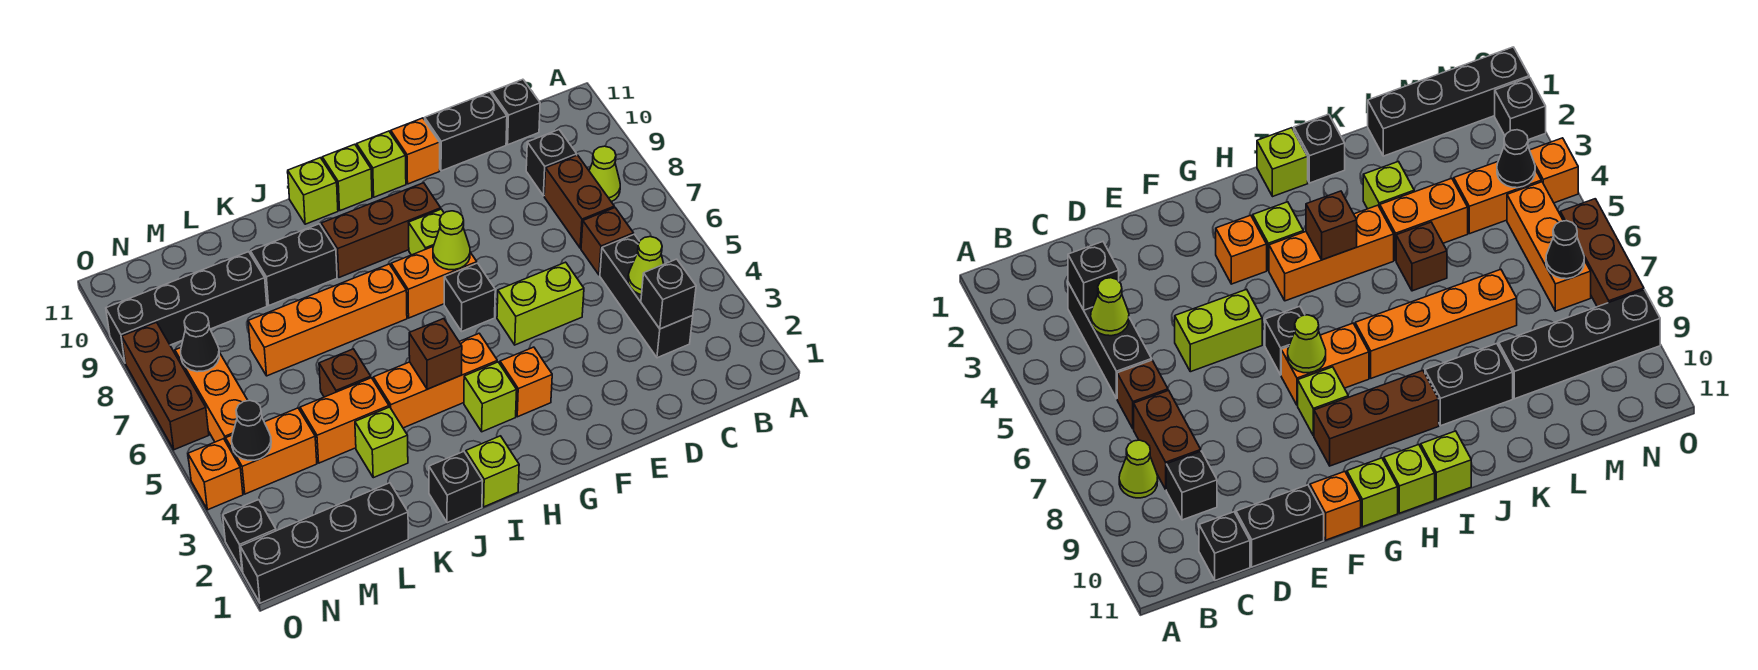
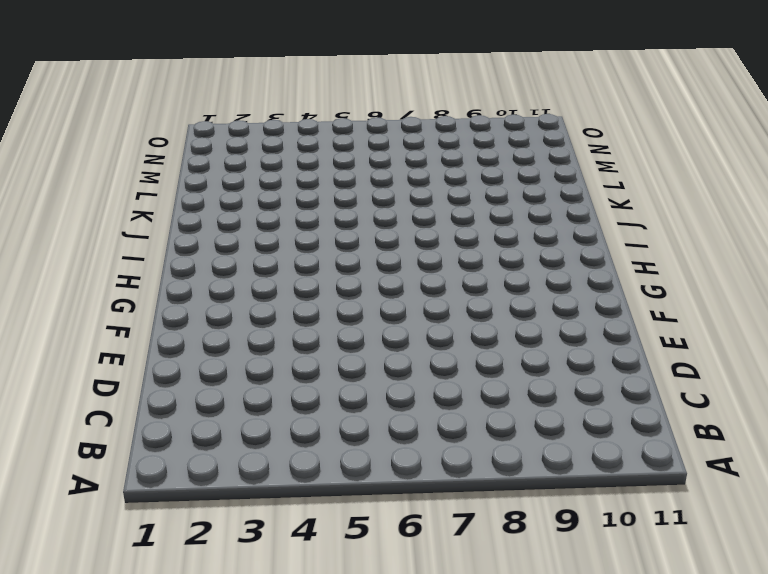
none -> lime cone B8 level 1
none -> black brick C3:C5 level 1
none -> brown brick C6 level 1
none -> brown brick C7:C8 level 1

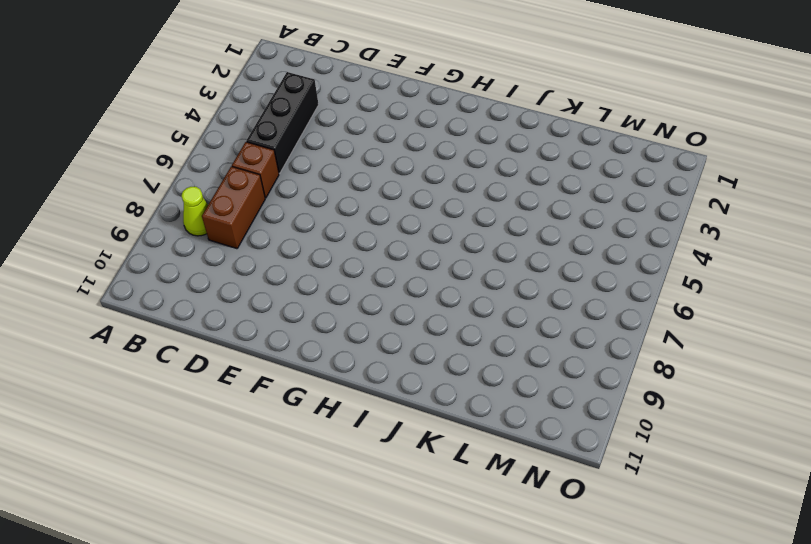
none -> black brick C9 level 1
none -> black brick C11 level 1
none -> black brick D11:E11 level 1
none -> lime brick E5:F5 level 1

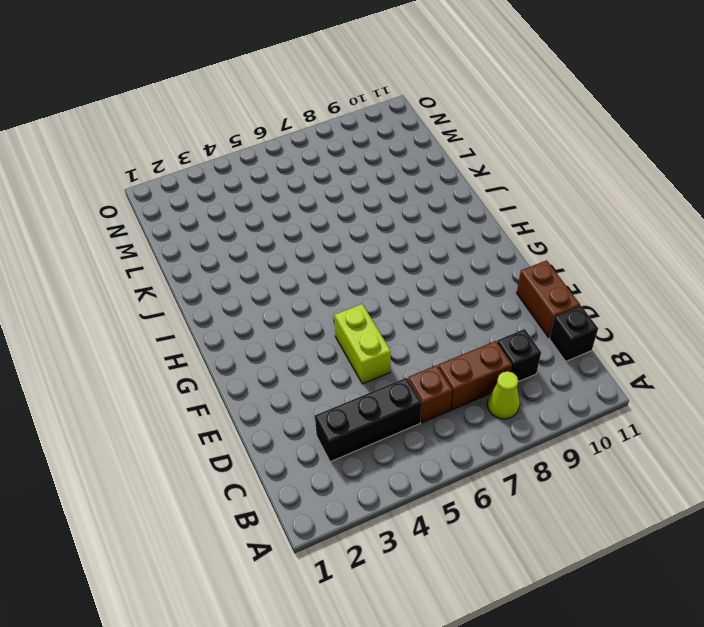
brown brick D11:E11 level 1 -> black brick D11:E11 level 1
none -> orange brick F11 level 1
none -> orange brick G3 level 1
none -> black brick G6 level 1
none -> orange brick G7:H7 level 1

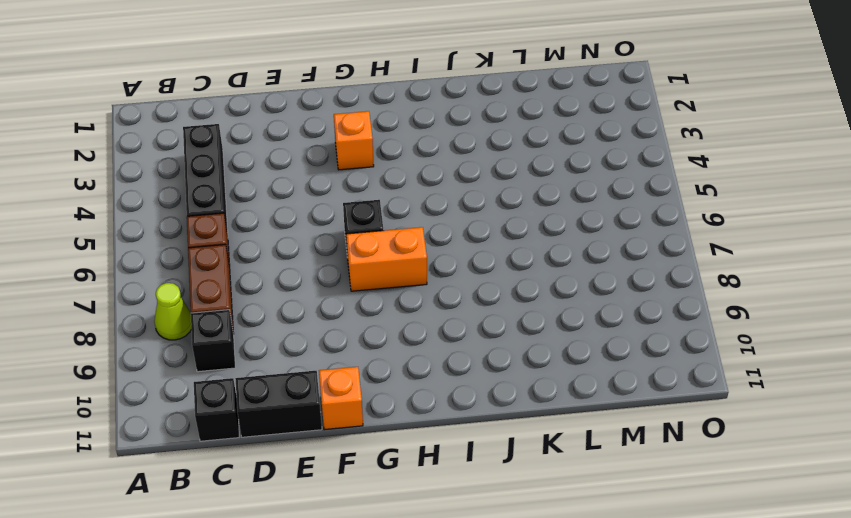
none -> lime brick E5:F5 level 1
none -> lime brick G8 level 1
none -> brown brick G9:I9 level 1
none -> lime brick G11 level 1

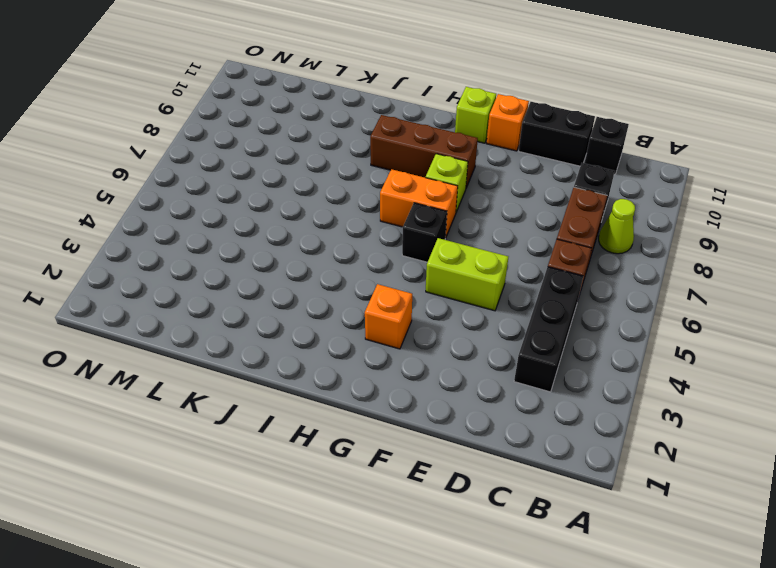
none -> lime brick H3 level 1
none -> orange brick H4:J4 level 1
none -> lime brick H11 level 1
none -> lime brick I1 level 1

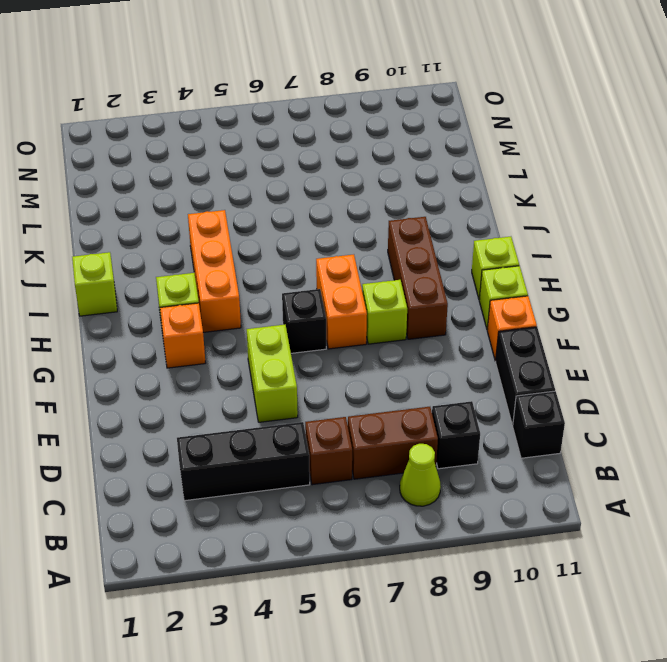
none -> orange brick I7:L7 level 1
none -> lime brick I11 level 1
none -> black brick J1 level 1
none -> black brick J9:K9 level 1

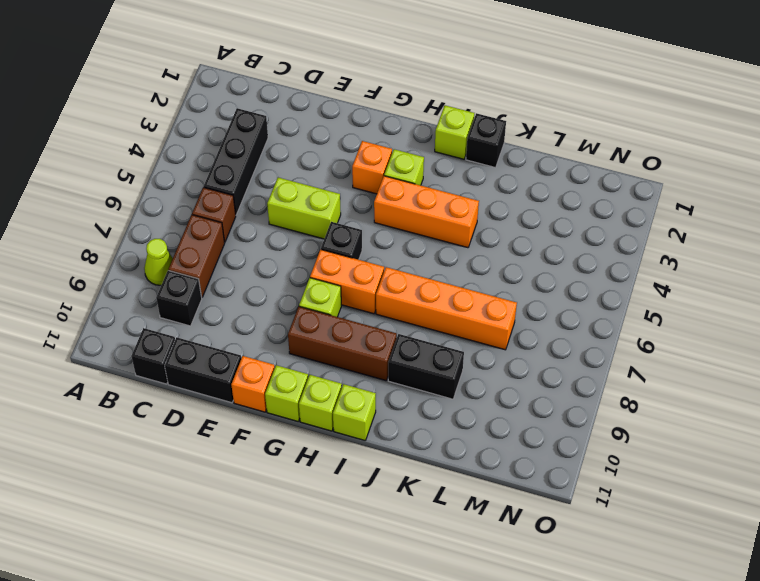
none -> lime brick K3 level 1
none -> orange brick K4:L4 level 1
none -> brown brick K5 level 1
none -> black brick L1:O1 level 1

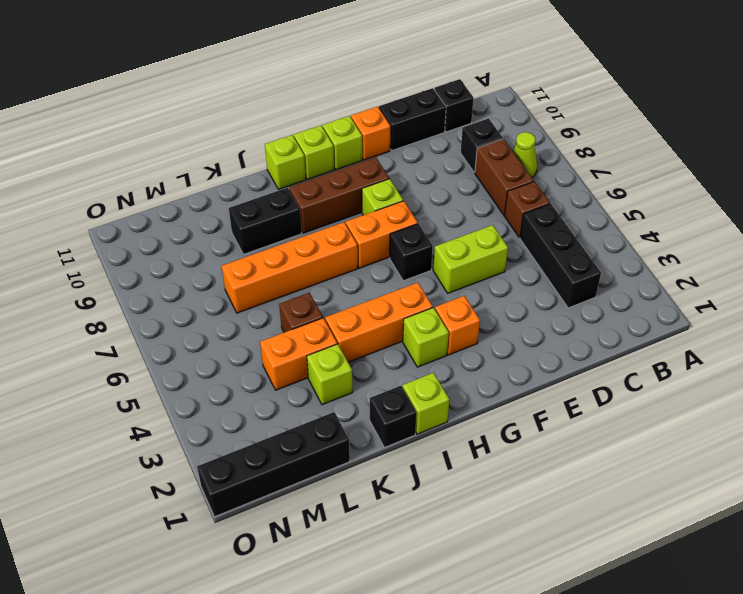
none -> black brick L9:O9 level 1
none -> orange brick M4:N4 level 1
none -> orange brick N5:N7 level 1
none -> black brick O2 level 1

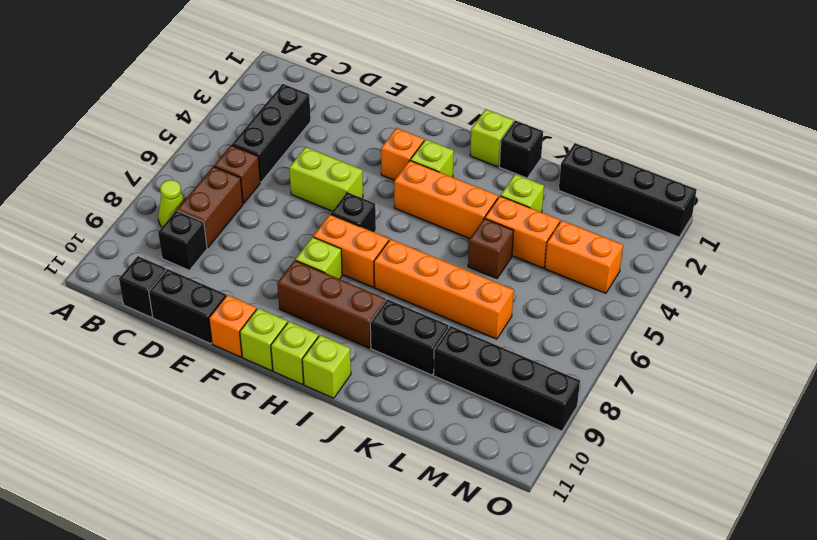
none -> orange brick N5:N7 level 1
none -> black brick O2 level 1
none -> orange brick O4 level 1
none -> brown brick O6:O8 level 1

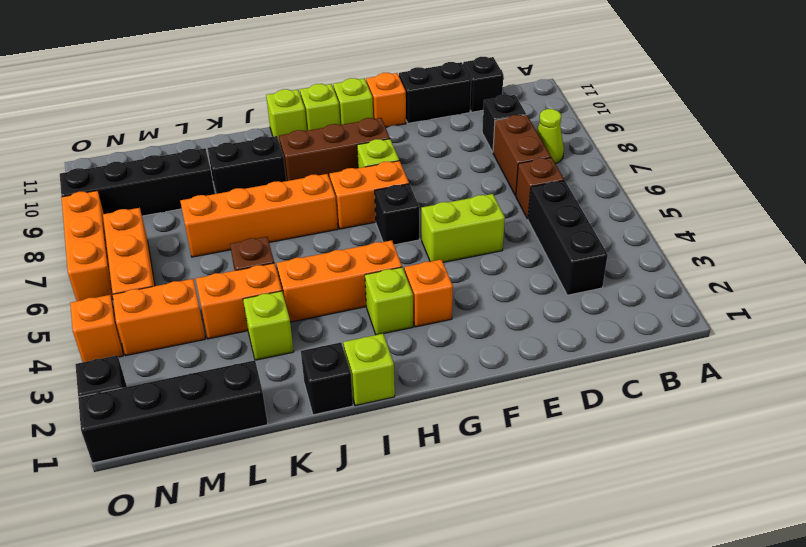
orange brick O6:O8 level 1 -> brown brick O6:O8 level 1
none -> black brick C3 level 2
none -> lime cone C4 level 2
none -> lime cone G7 level 2
none -> brown brick I4 level 2

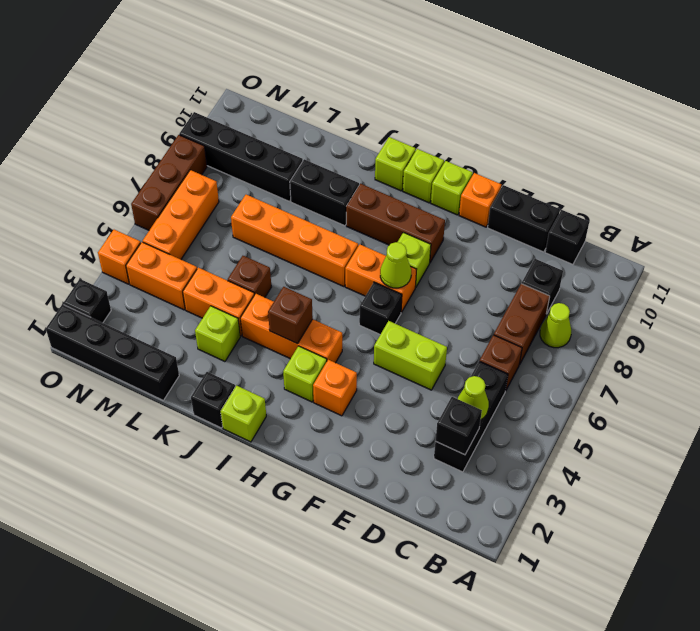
none -> black cone N4 level 2
none -> black cone N7 level 2

